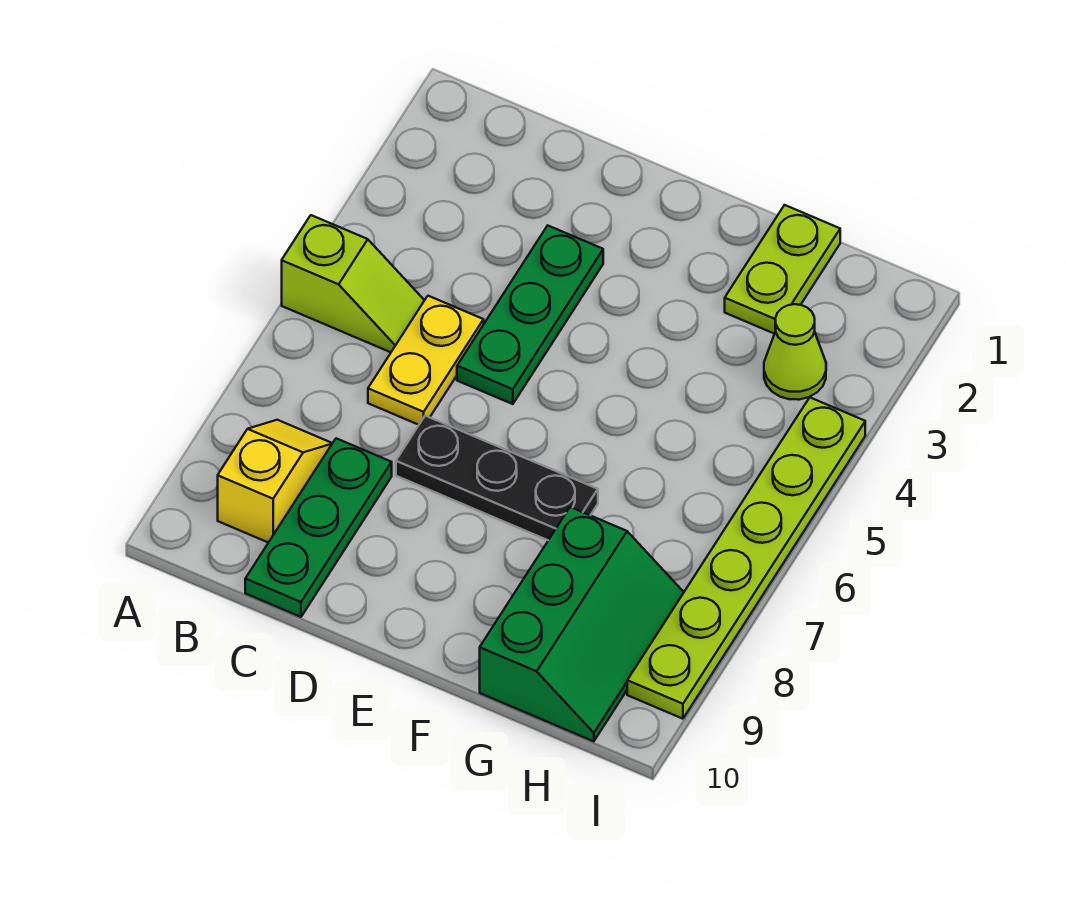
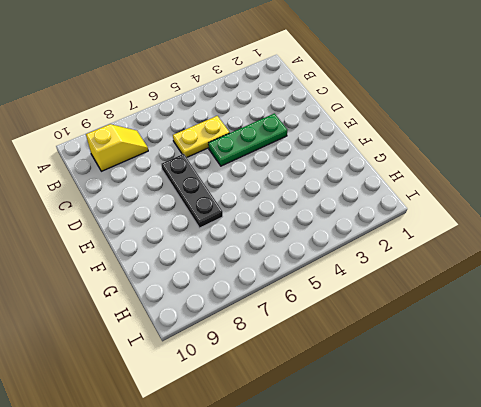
none -> lime slope A5:B5 level 1 top A
none -> green plate C8:C10 level 1

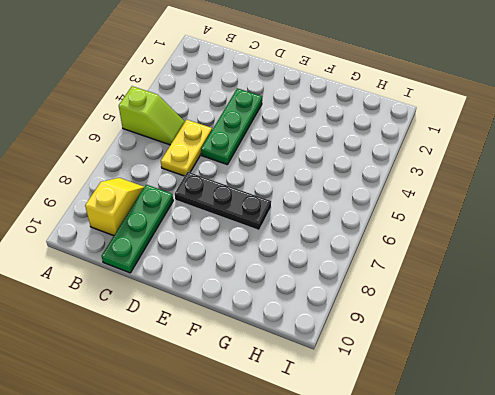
none -> lime plate G1:G2 level 1
none -> green slope G8:H10 level 1 top G

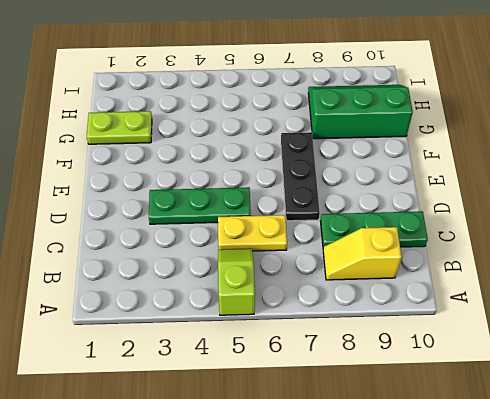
none -> lime cone H3 level 1
none -> lime plate I4:I9 level 1

